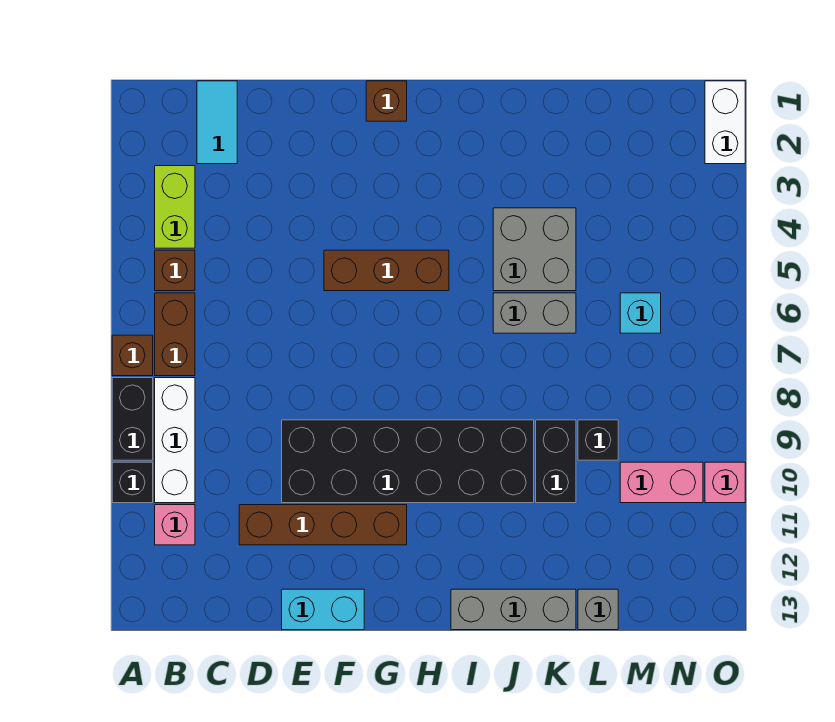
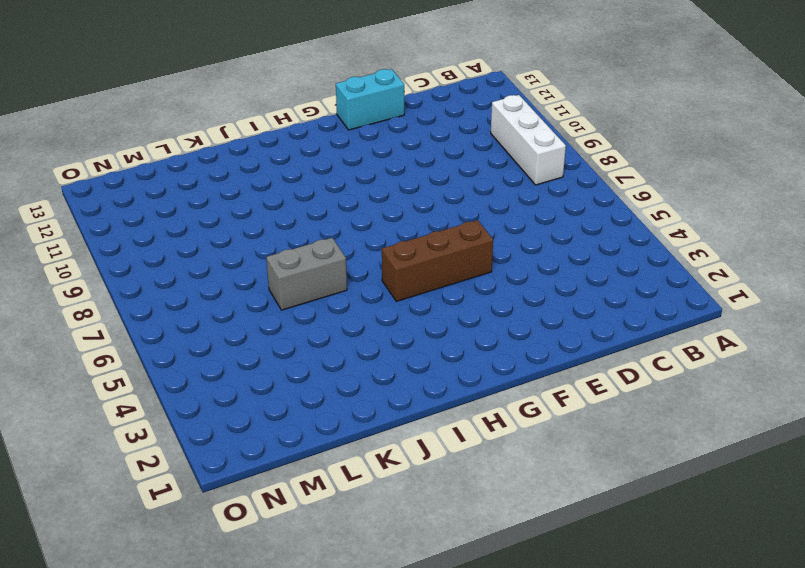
none -> brown brick A7 level 1
none -> black brick A8:A9 level 1
none -> black brick A10 level 1

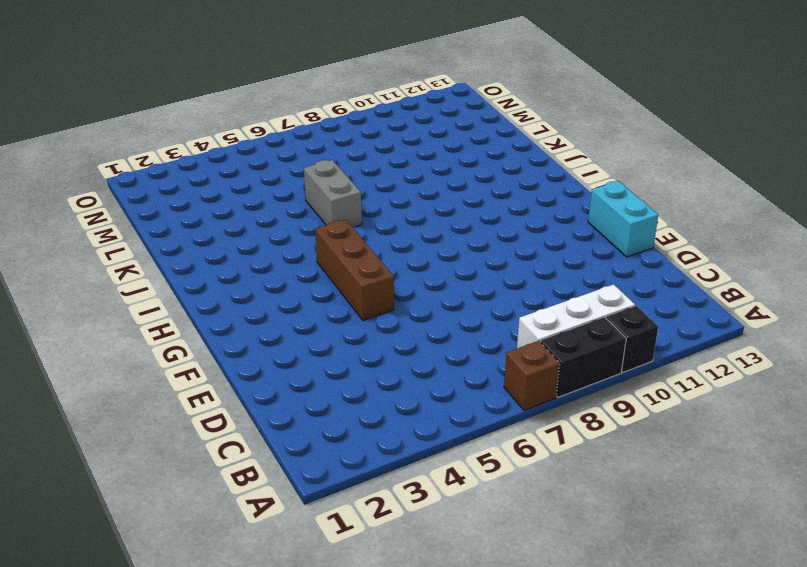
none -> lime brick B3:B4 level 1
none -> brown brick B5 level 1
none -> brown brick B6:B7 level 1

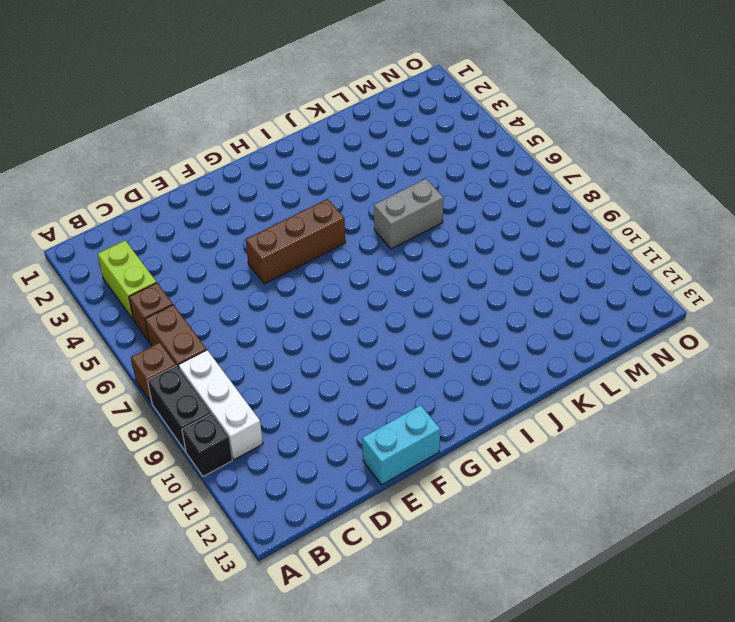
none -> pink brick B11 level 1
none -> cyan tile C1:C2 level 1
none -> brown brick D11:G11 level 1

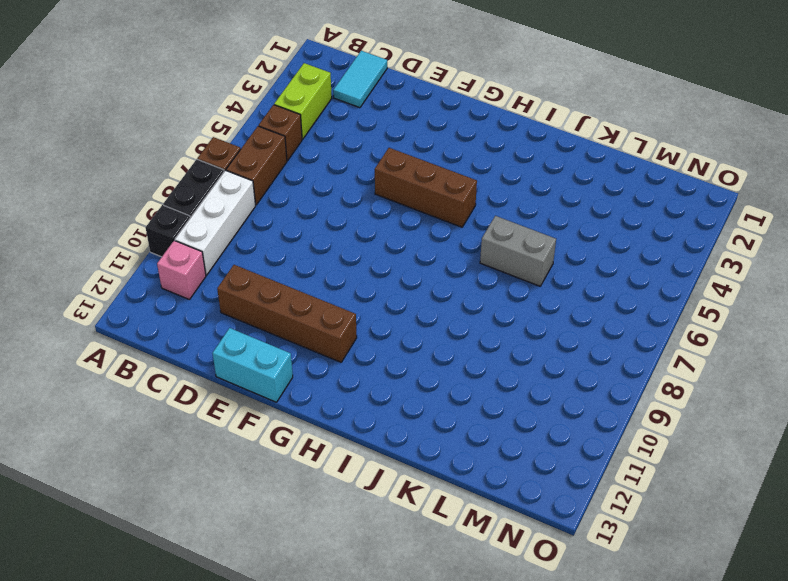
none -> black brick E9:J10 level 1
none -> brown brick G1 level 1
none -> grey brick I13:K13 level 1

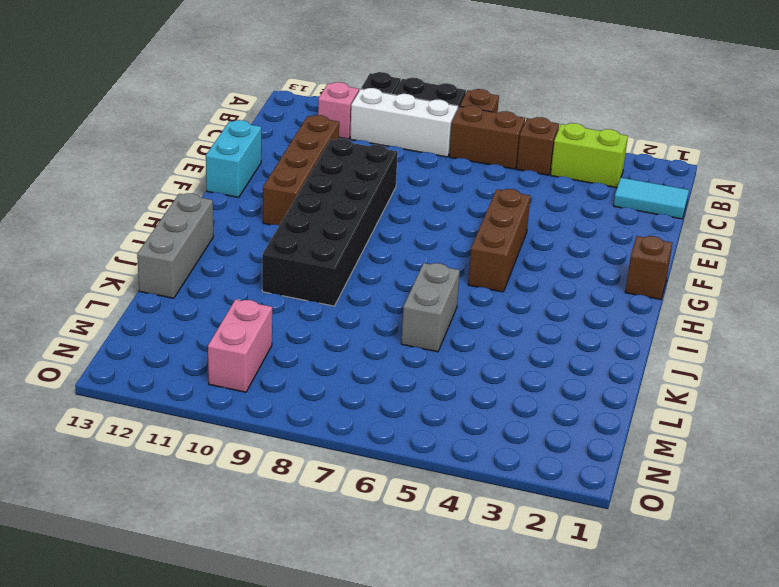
none -> grey brick J4:K5 level 1
none -> black brick K9:K10 level 1
none -> black brick L9 level 1

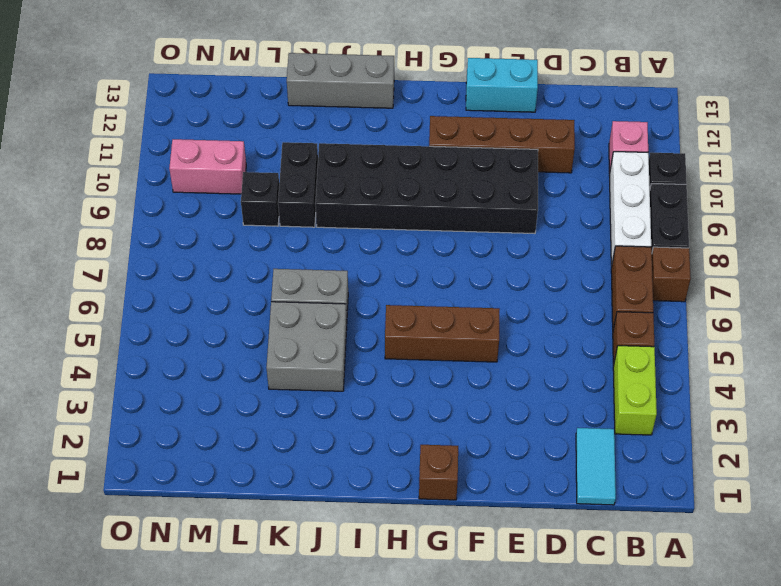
none -> grey brick L13 level 1
none -> cyan brick M6 level 1
none -> white brick O1:O2 level 1

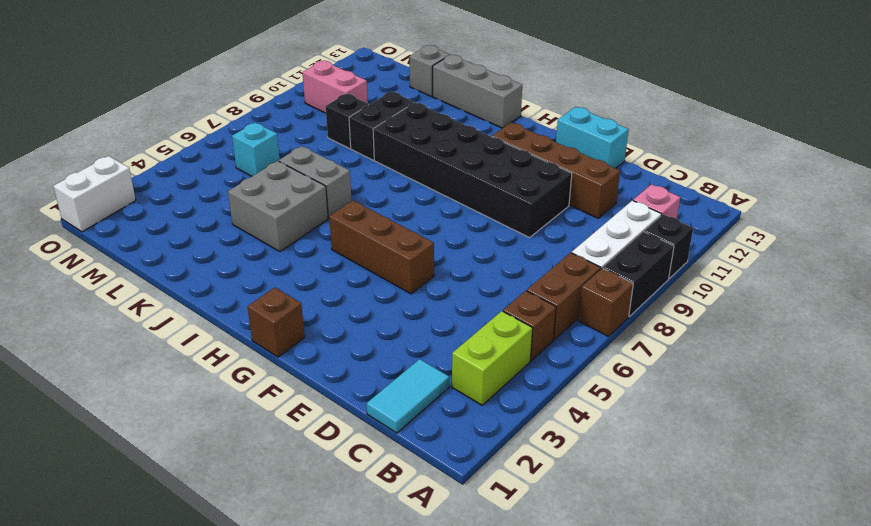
none -> pink brick O10 level 1

